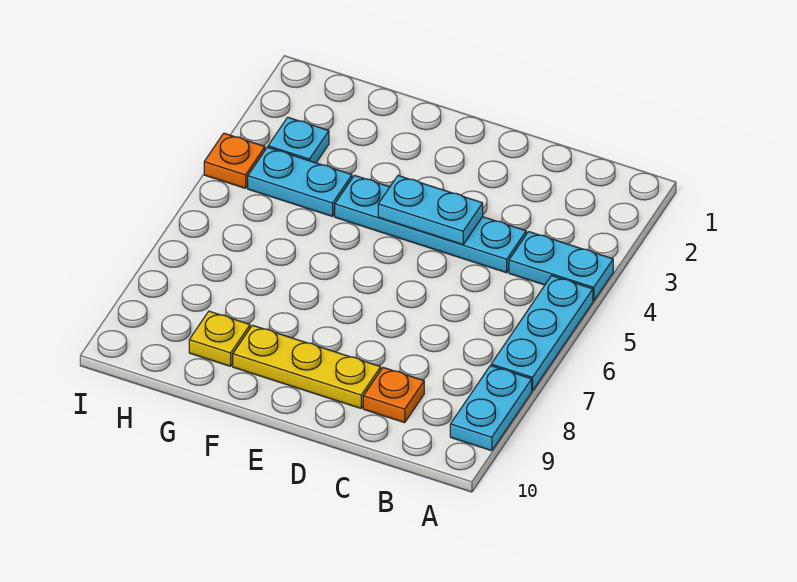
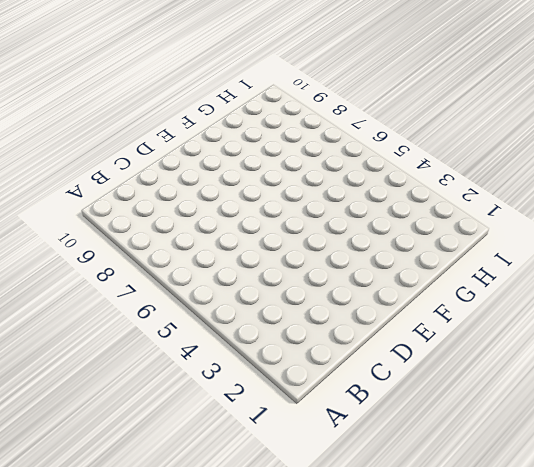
none -> cyan plate A4:B4 level 1
none -> cyan plate A5:A7 level 1

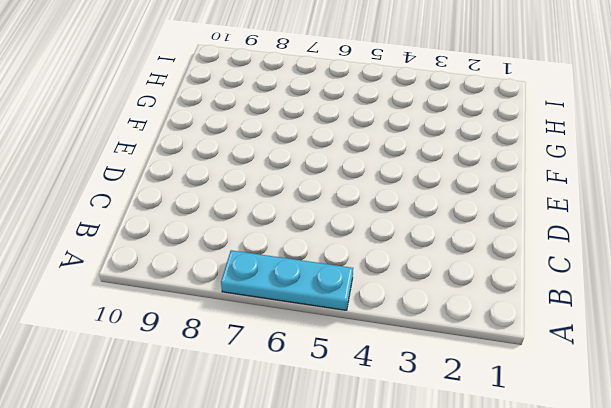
none -> cyan plate A4:B4 level 1
none -> cyan plate A8:A9 level 1

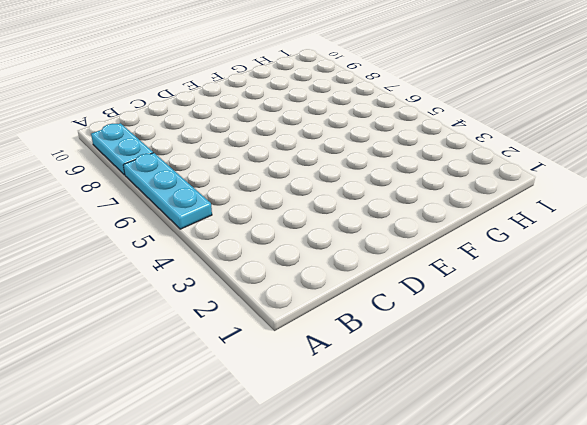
none -> cyan plate A4:B4 level 1
none -> cyan plate C4:F4 level 1

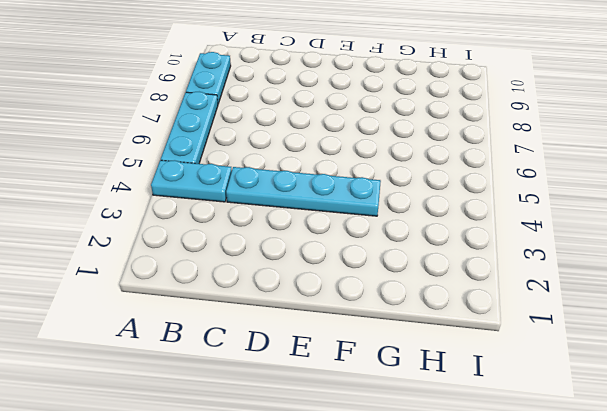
none -> orange plate C9 level 1
none -> yellow plate D9:F9 level 1

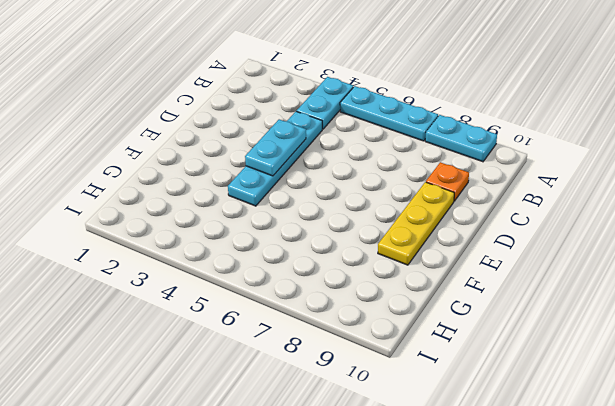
none -> cyan plate G4:H4 level 1
none -> yellow plate G9 level 1

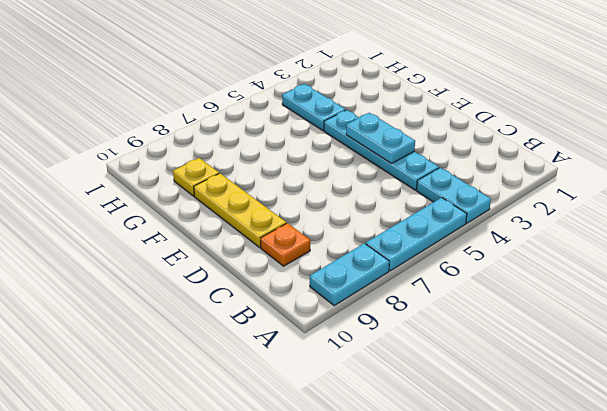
none -> cyan plate H3 level 1
none -> orange plate I4 level 1

